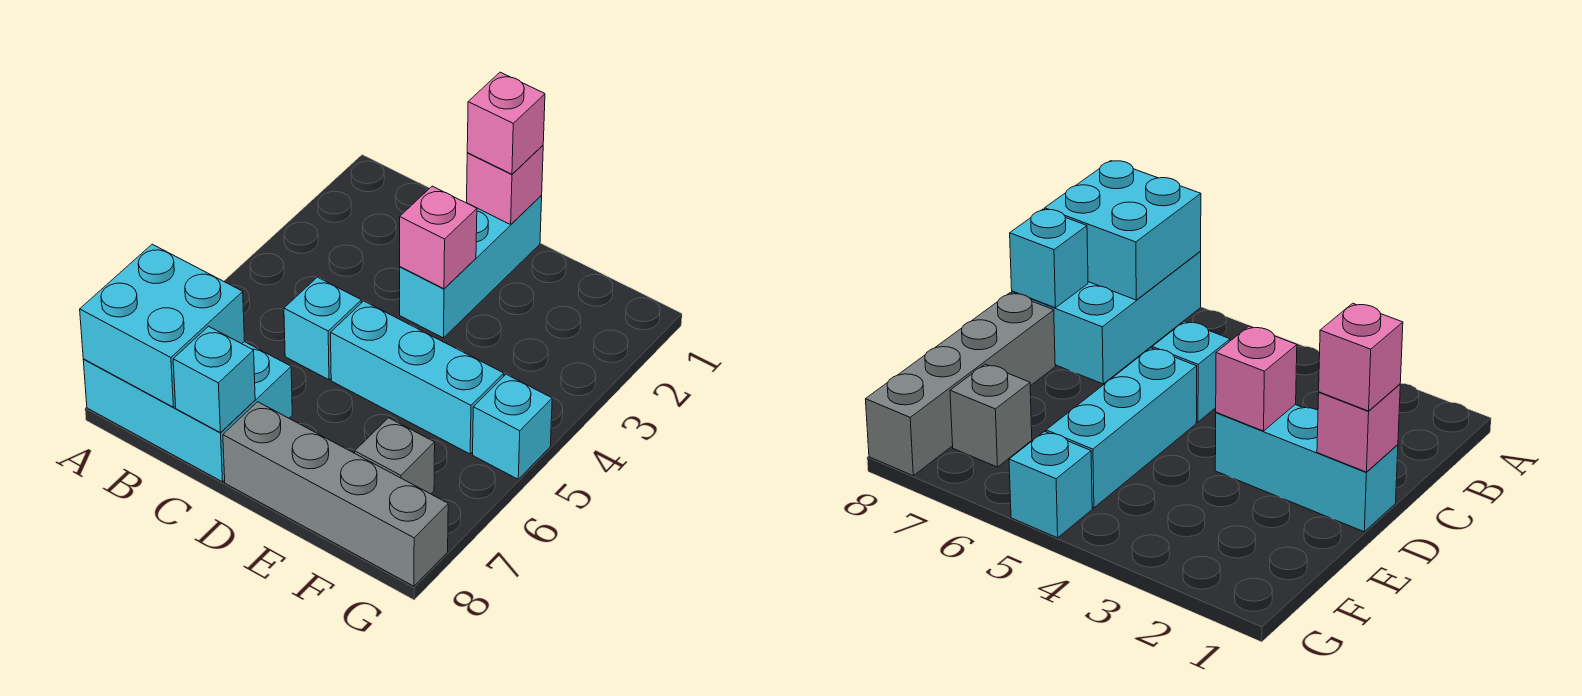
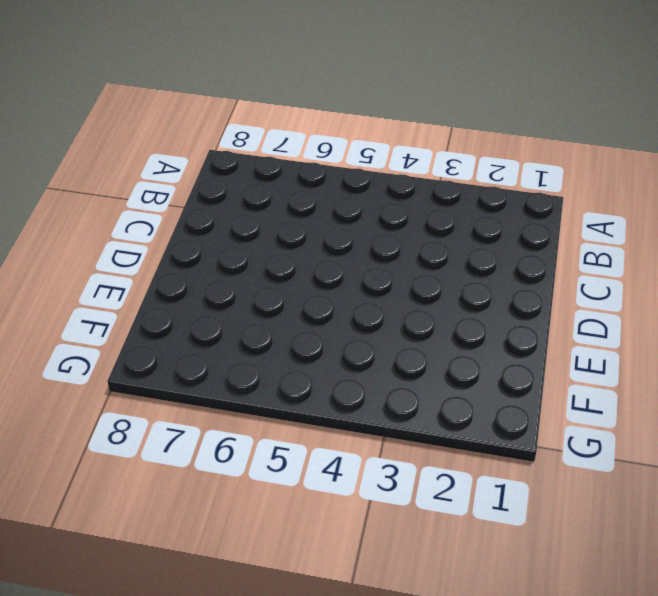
none -> cyan brick A7:C8 level 1
none -> cyan brick C5 level 1
none -> cyan brick D1:D3 level 1

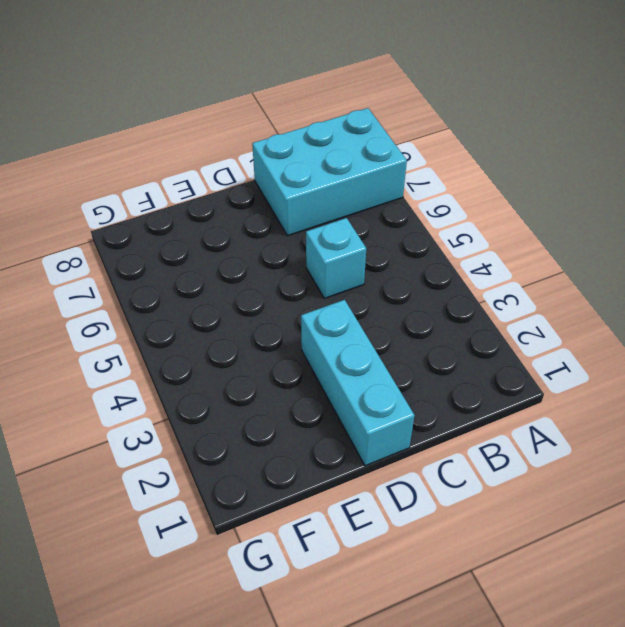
none -> cyan brick D5:F5 level 1
none -> grey brick D8:G8 level 1
none -> grey brick F7 level 1

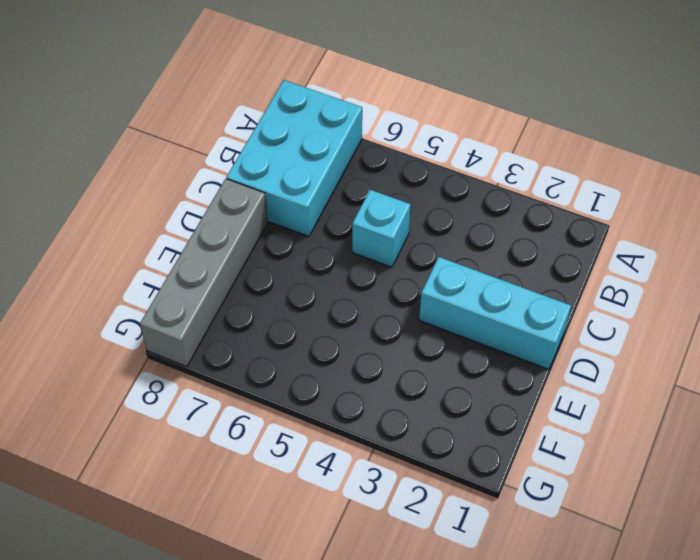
none -> cyan brick D5:F5 level 1
none -> grey brick F7 level 1
none -> cyan brick G5 level 1

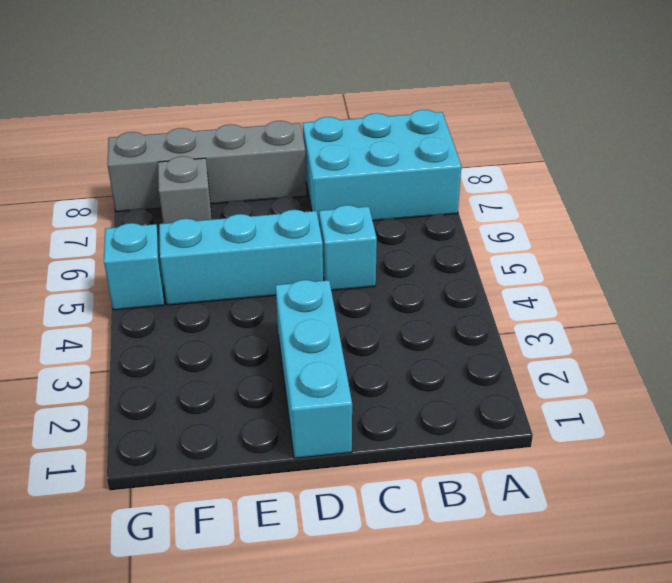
none -> cyan brick A7:B8 level 2
none -> cyan brick C8 level 2
none -> pink brick D1 level 2

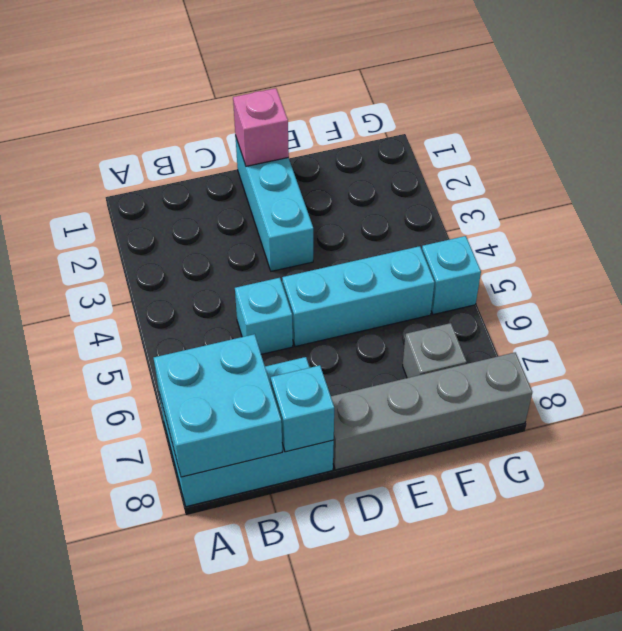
none -> pink brick D3 level 2
none -> pink brick D1 level 3

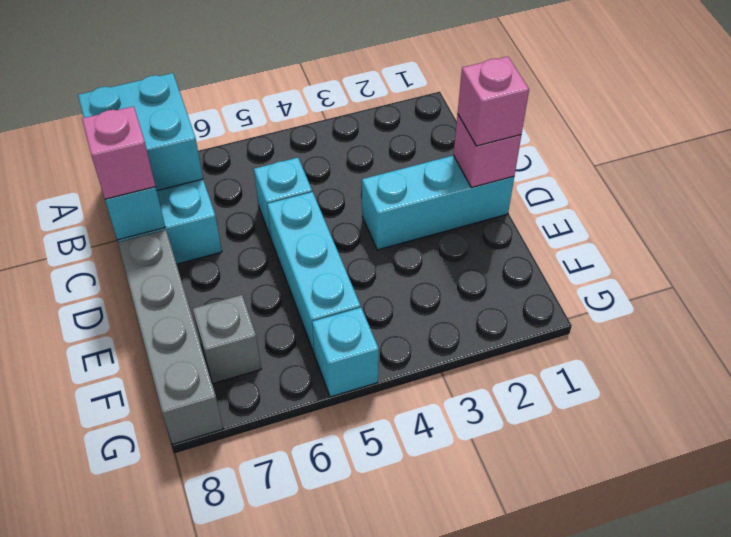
pink brick C8 level 3 -> pink brick D3 level 2

